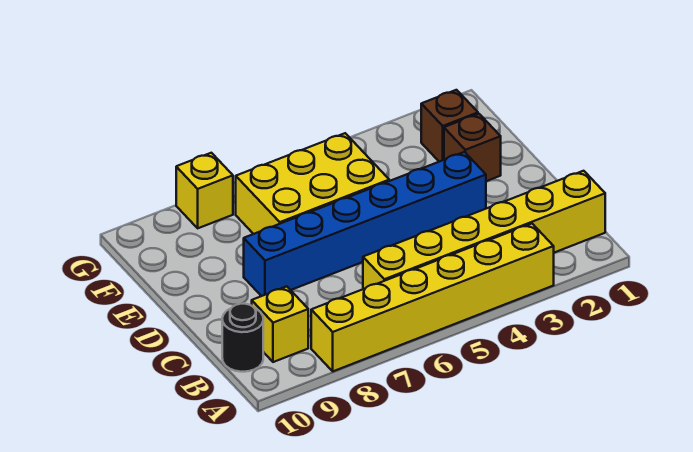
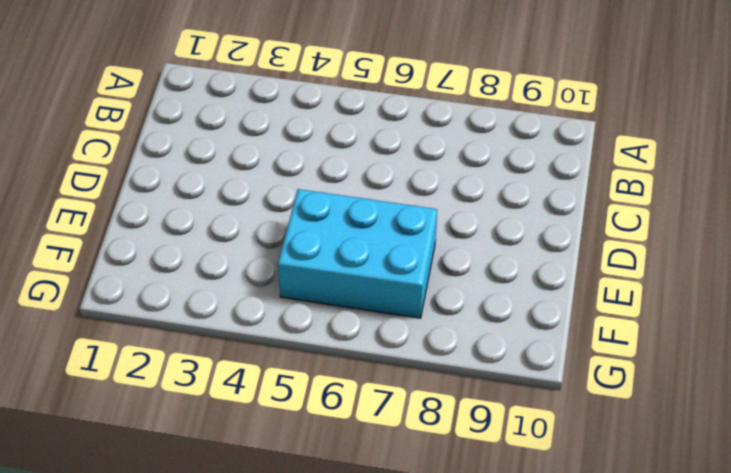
cyan brick E5:F7 level 1 -> yellow brick E5:F7 level 1
none -> yellow brick A3:A8 level 1
none -> yellow brick B1:B6 level 1

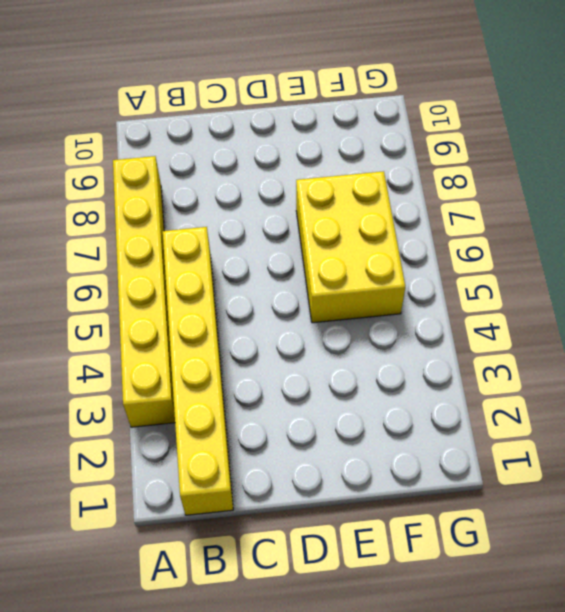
none -> yellow brick B9 level 1
none -> black round brick B10 level 1

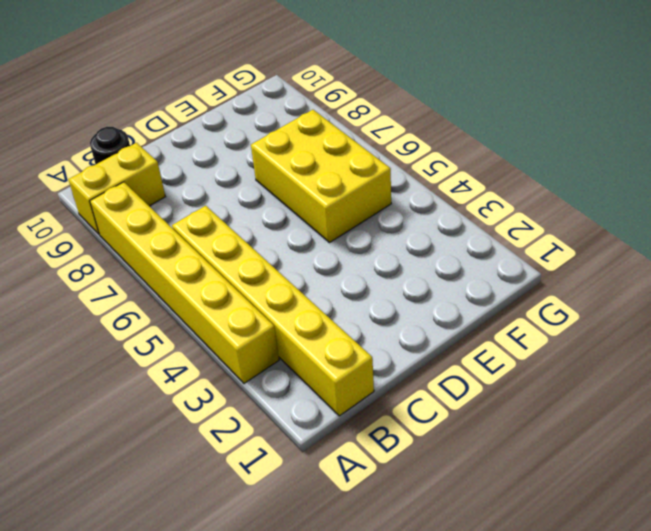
yellow brick A9:B9 level 1 -> yellow brick B9 level 1
none -> blue brick D3:D8 level 1
none -> brown brick E2 level 1

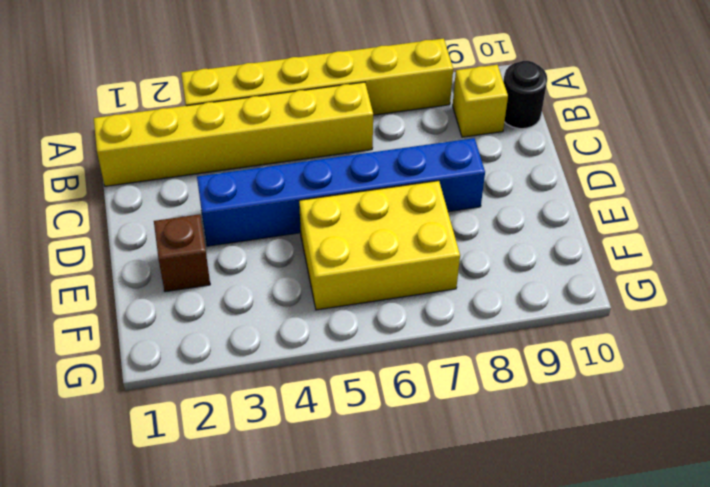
none -> brown brick F2 level 1
none -> yellow brick G8 level 1

